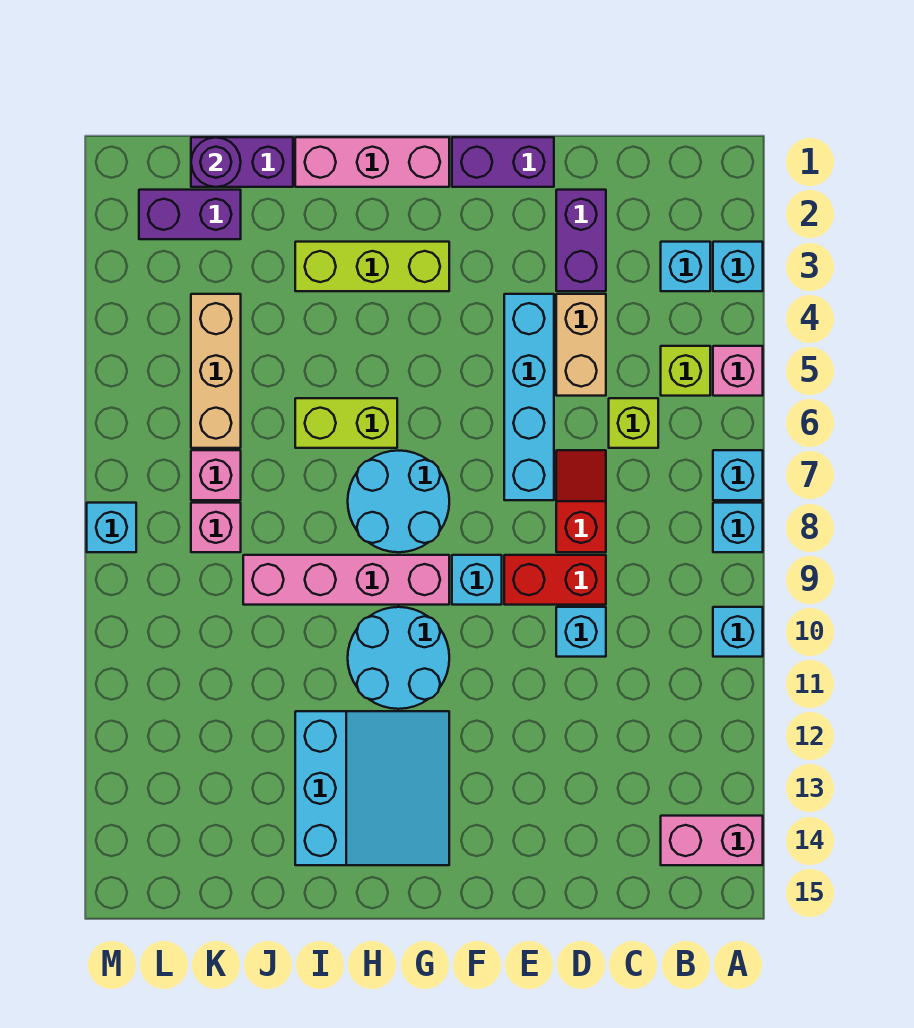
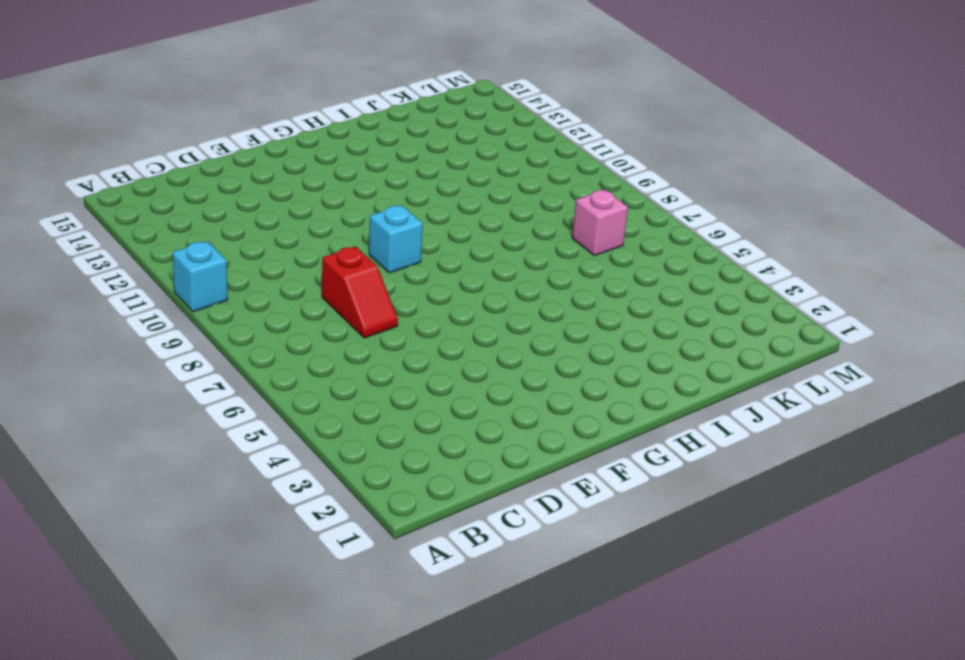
none -> cyan brick A3 level 1
none -> pink brick A5 level 1
none -> cyan brick A7 level 1
none -> cyan brick A8 level 1

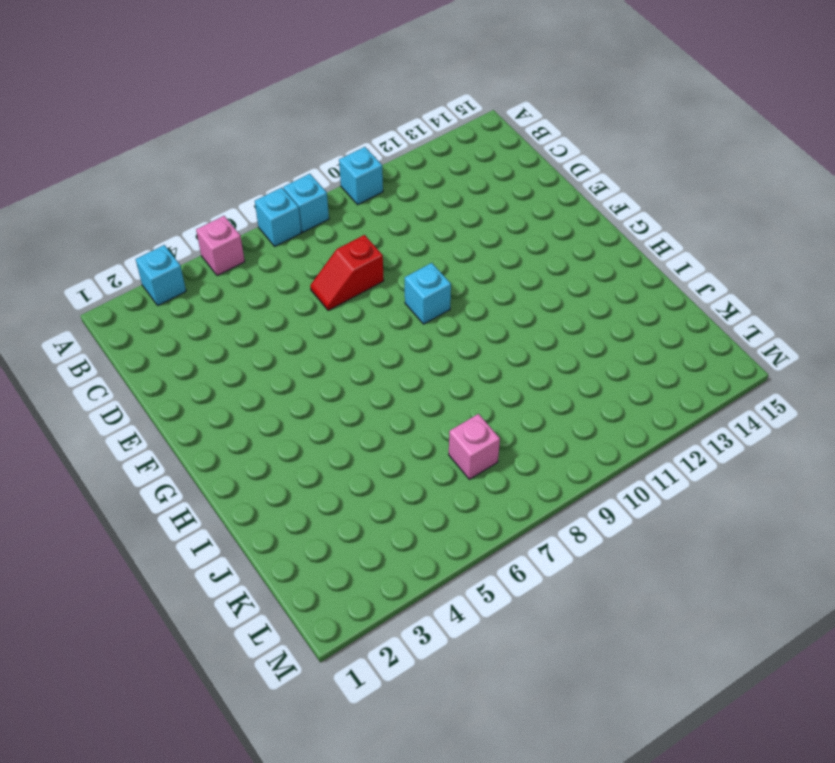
none -> pink brick A14:B14 level 1
none -> cyan brick B3 level 1
none -> lime brick B5 level 1
none -> lime brick C6 level 1

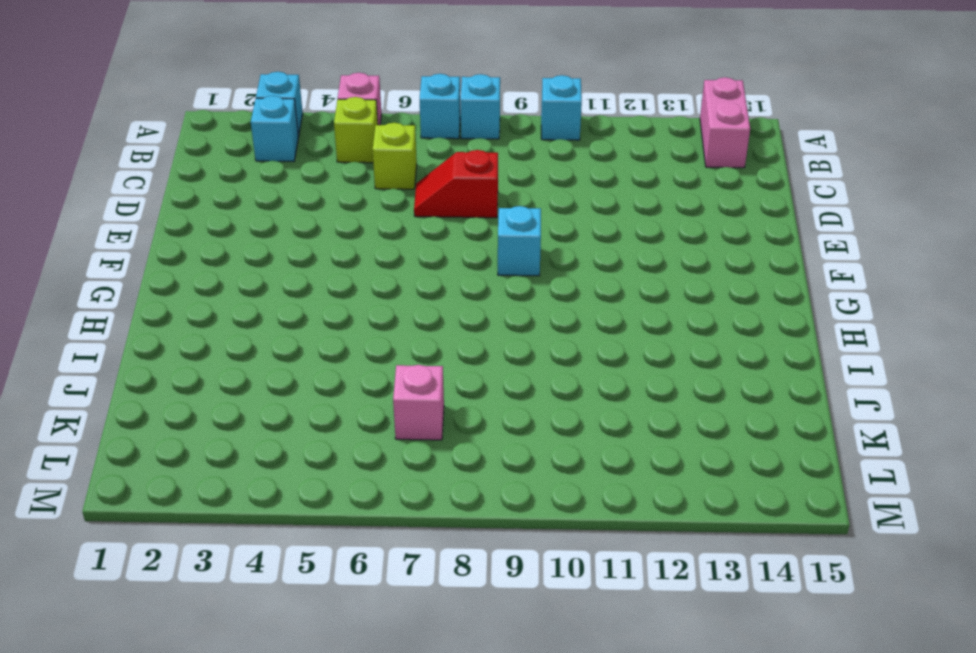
none -> purple brick D2:D3 level 1
none -> tan brick D4:D5 level 1
none -> red brick D9:E9 level 1
none -> cyan brick D10 level 1

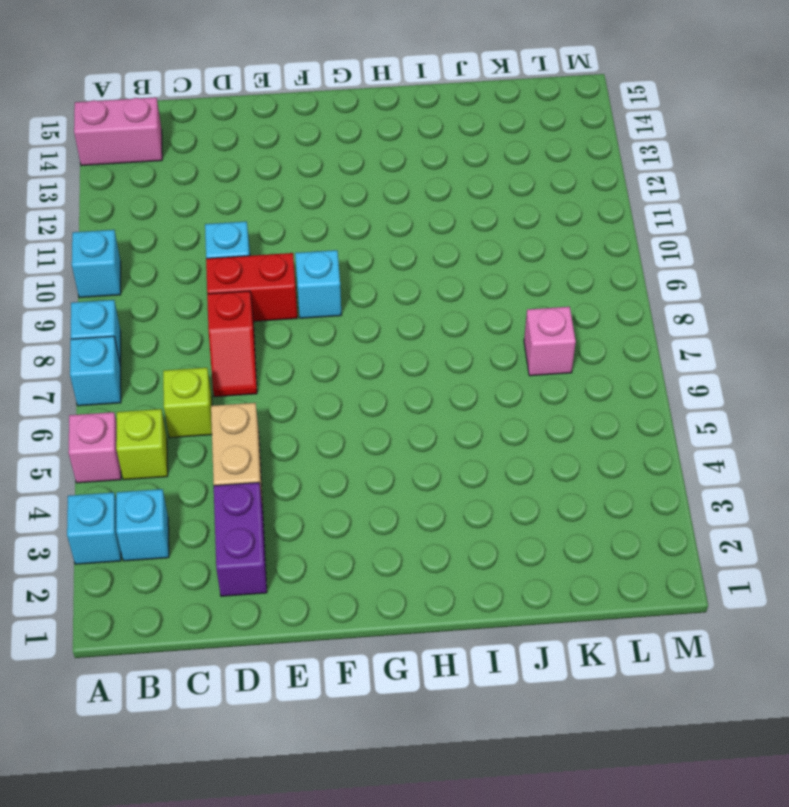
none -> purple brick E1:F1 level 1
none -> cyan brick E4:E7 level 1
none -> pink brick G1:I1 level 1
none -> lime brick G3:I3 level 1

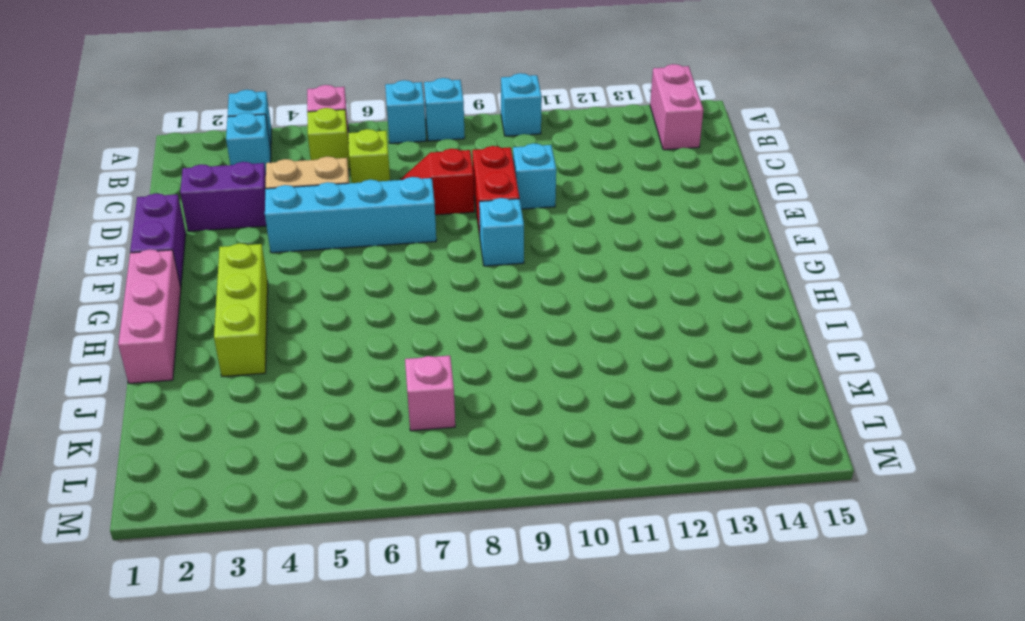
none -> cyan round brick G7:H8 level 1
none -> pink brick G9:J9 level 1
none -> cyan round brick G10:H11 level 1
none -> cyan slope G12:I14 level 1 top I

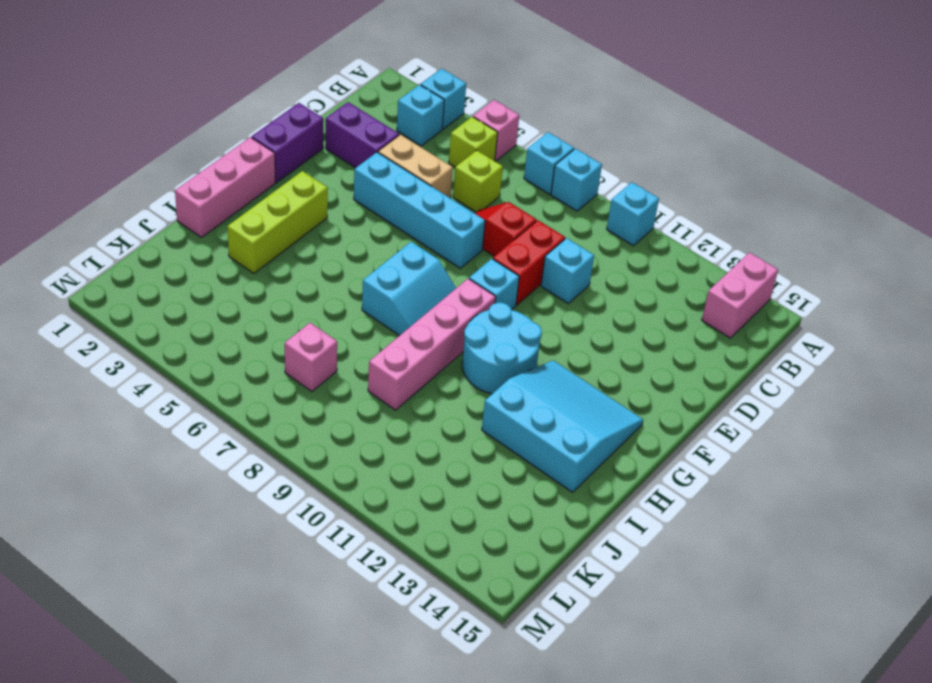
cyan slope G7:H8 level 1 top 7 -> cyan round brick G7:H8 level 1
none -> lime brick H6:I6 level 1
none -> purple brick J1:K1 level 1
none -> purple brick K2:L2 level 1
none -> tan brick K4:K6 level 1

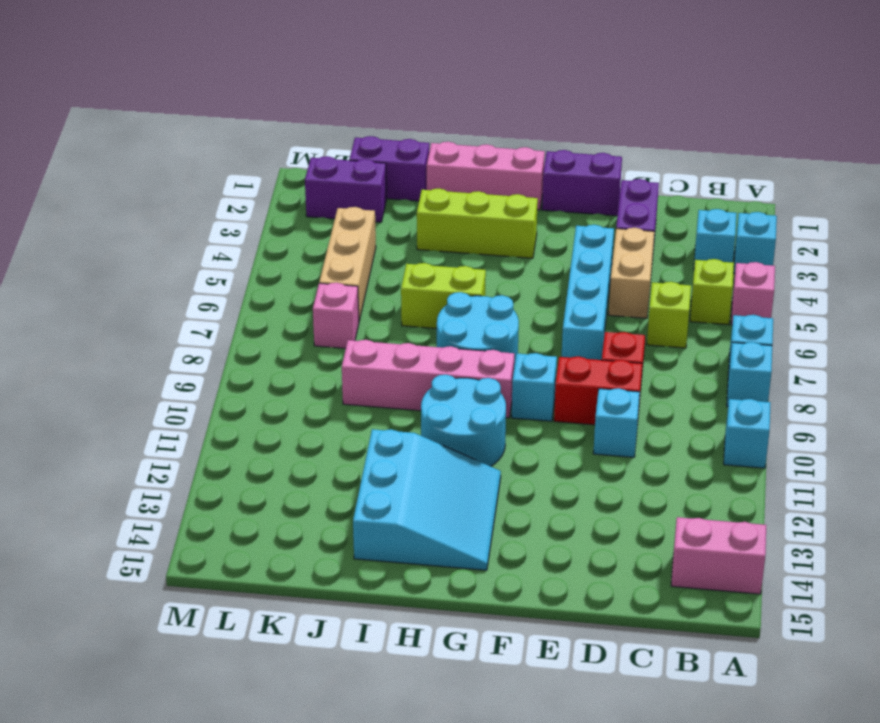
none -> pink brick K8 level 1
none -> cyan brick M8 level 1
none -> purple round brick K1 level 2

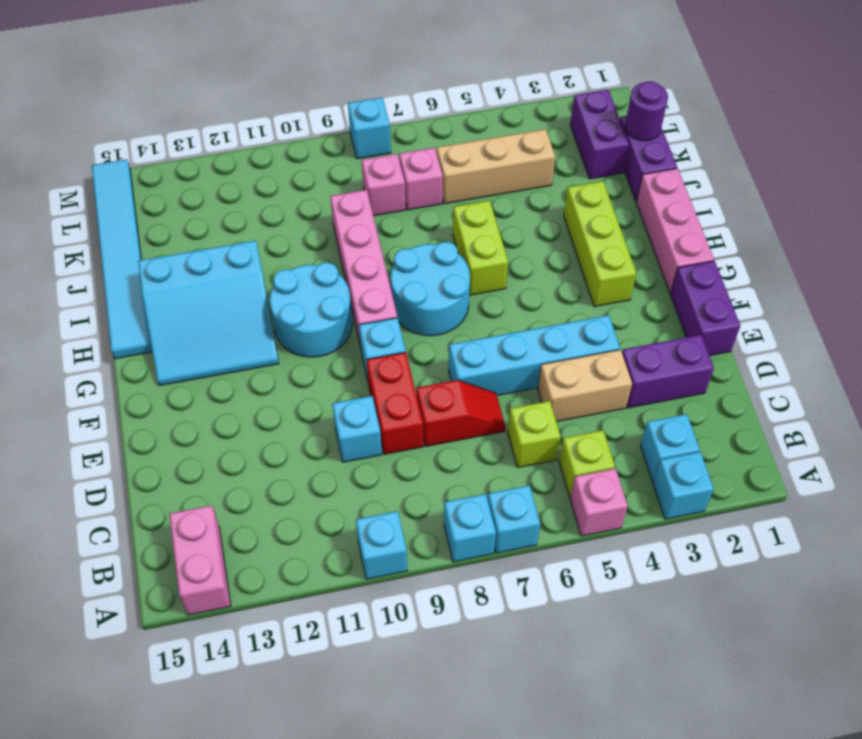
cyan tile H15:M15 level 1 -> none

